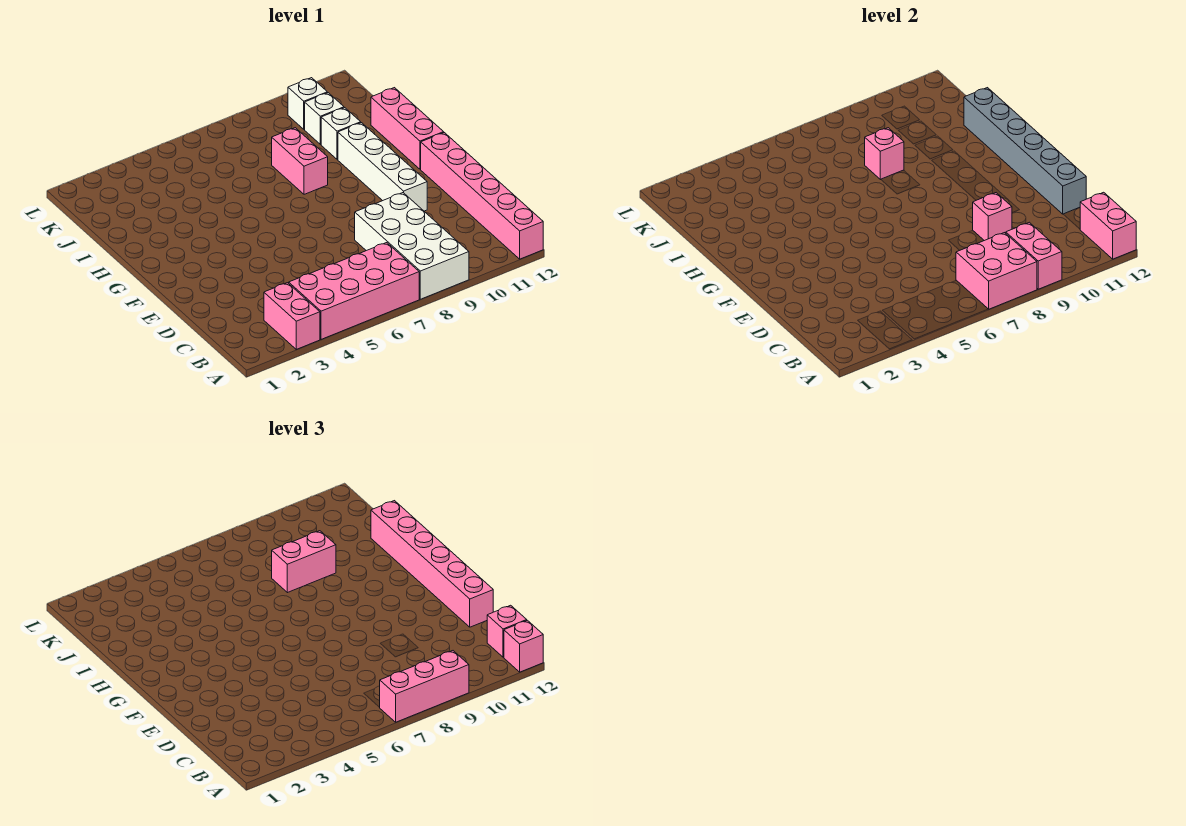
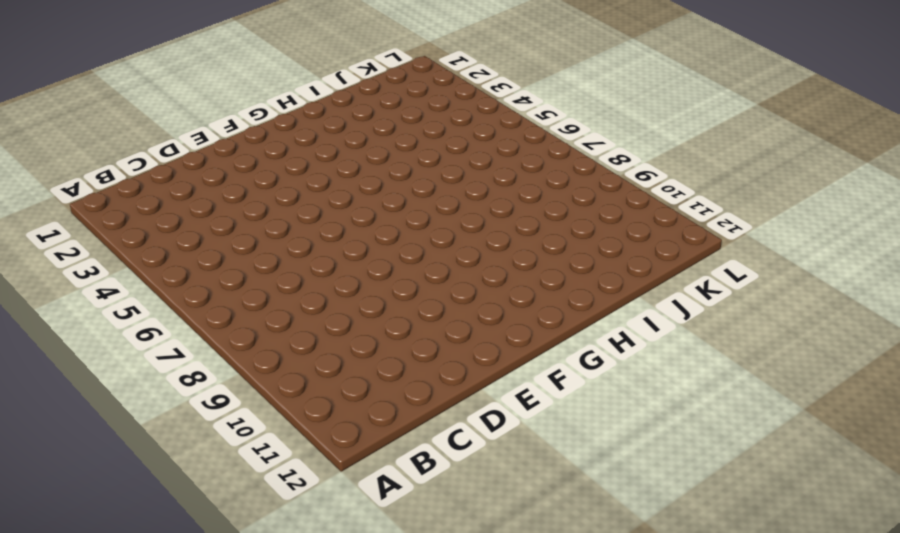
none -> pink brick A3:B3 level 1
none -> pink brick A4:B7 level 1
none -> white brick A8:D9 level 1

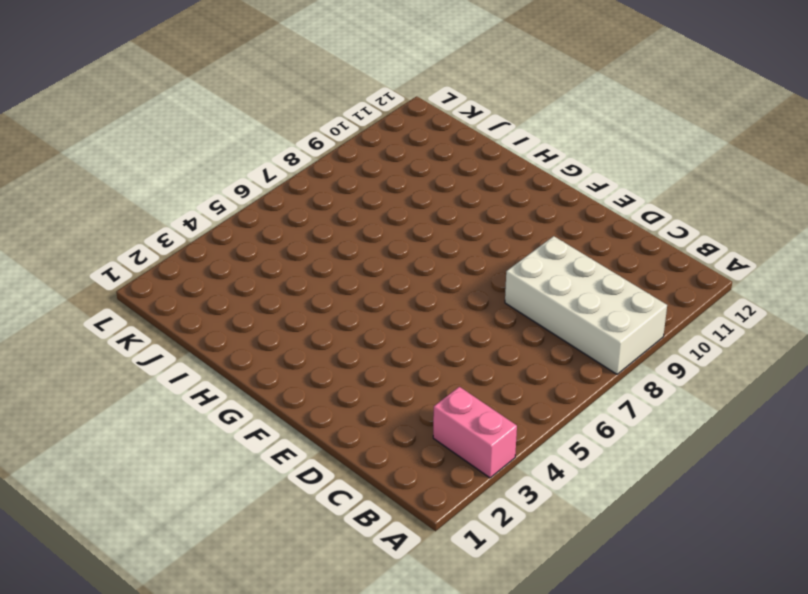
none -> pink brick A4:B7 level 1
none -> pink brick A12:F12 level 1
none -> white brick E10:H10 level 1

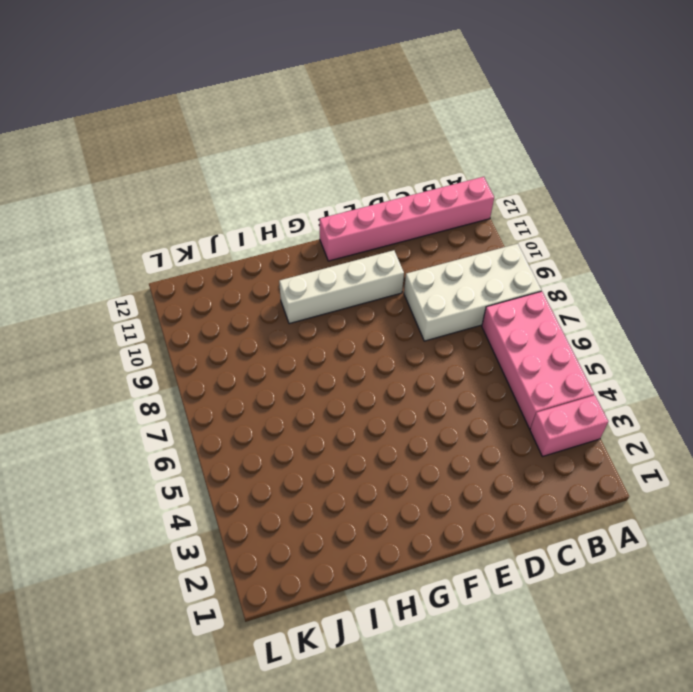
none -> pink brick G12:I12 level 1
none -> pink brick H8:I8 level 1
none -> white brick I10 level 1

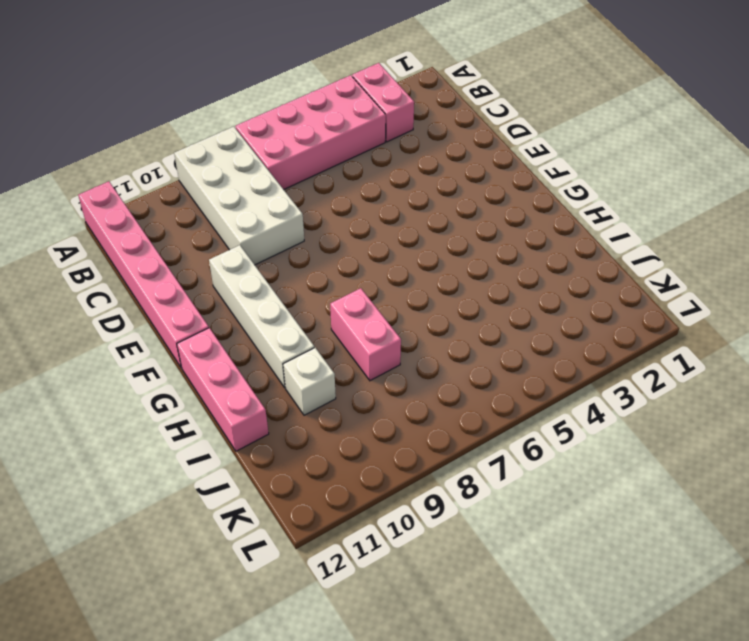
none -> white brick J10 level 1
none -> white brick K10 level 1
none -> pink brick A7:B8 level 2

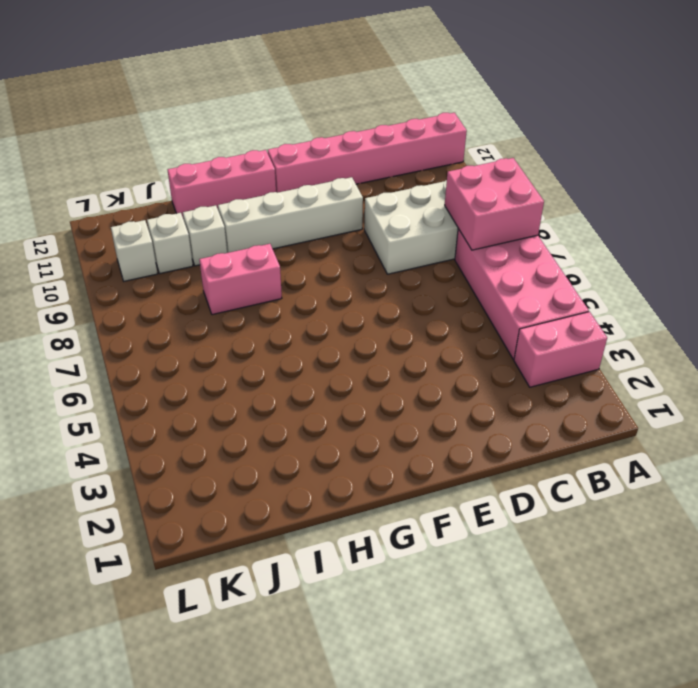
none -> pink brick A9:B9 level 2
none -> pink brick A12:B12 level 2
none -> pink brick D9 level 2

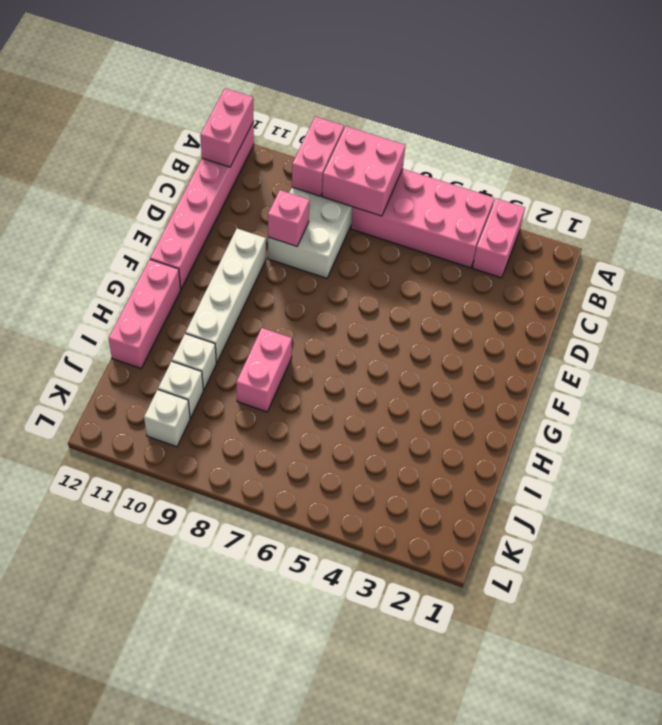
none -> grey brick D12:I12 level 2
none -> pink brick I8 level 2
none -> pink brick A7:A9 level 3

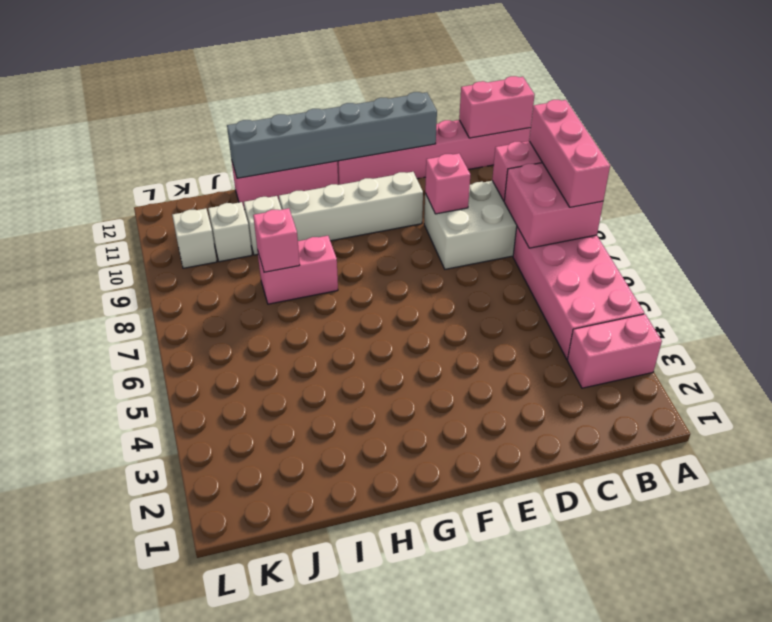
none -> pink brick A12 level 3
none -> pink brick B12 level 3
none -> pink brick D12:I12 level 3

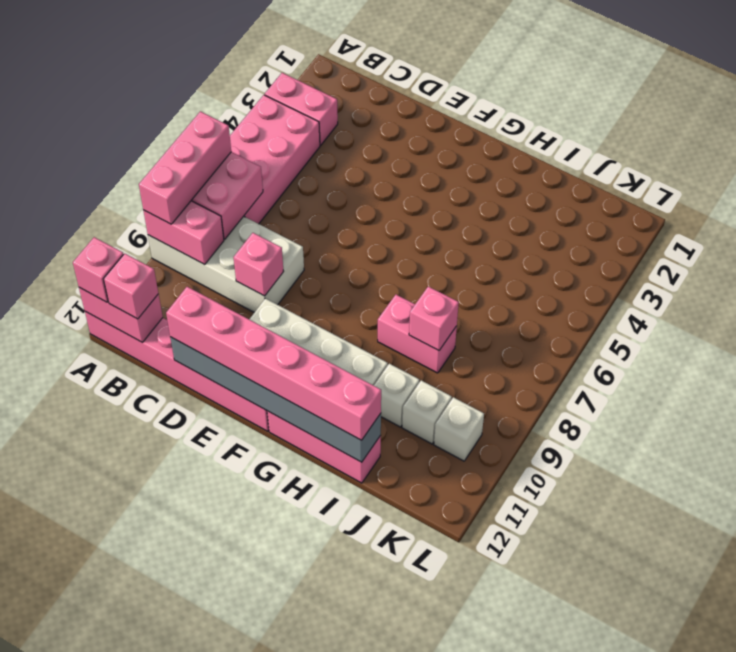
none -> pink brick I8:I9 level 3

